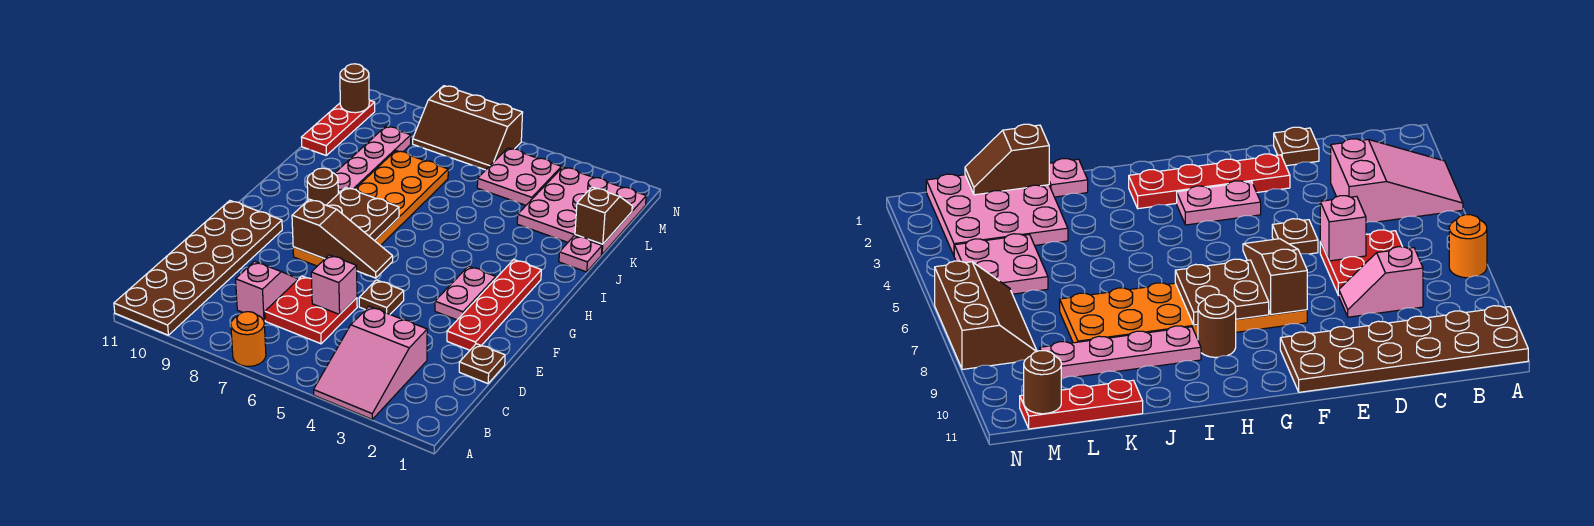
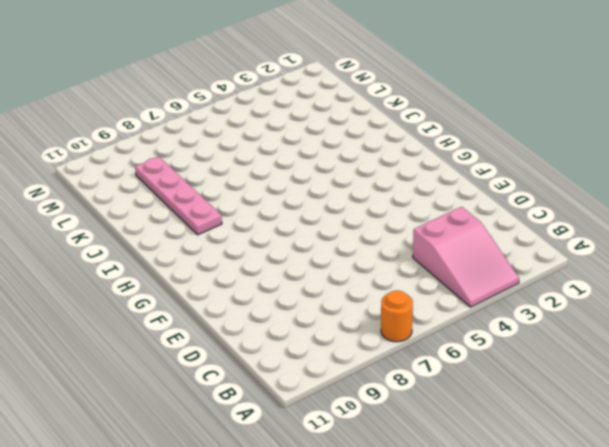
none -> brown plate A10:F11 level 1
none -> red plate C6:D7 level 1
none -> pink slope C8:D8 level 1 top C

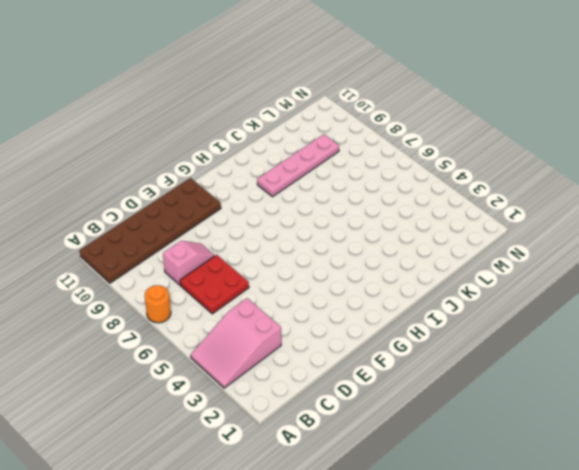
none -> brown plate D1 level 1
none -> red plate E2:H2 level 1
none -> brown plate E5 level 1

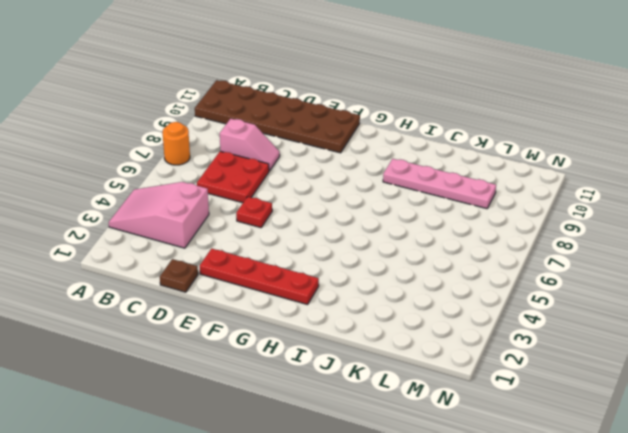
red plate E5 level 1 -> brown plate E5 level 1
none -> pink plate F3:G3 level 1
none -> orange plate F7:K8 level 1
none -> brown round brick H9 level 1

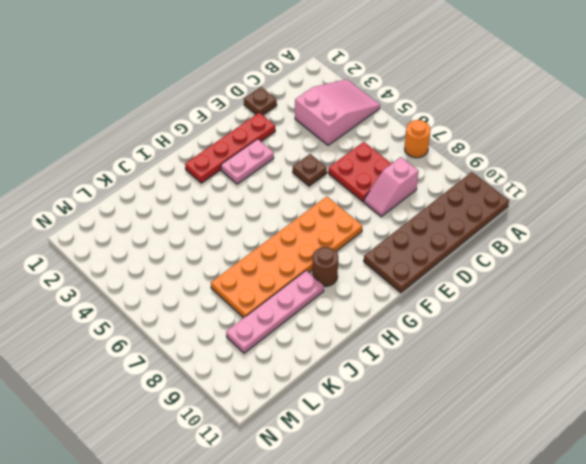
none -> pink plate J1 level 1
none -> pink plate K1:M3 level 1
none -> red plate K11:M11 level 1

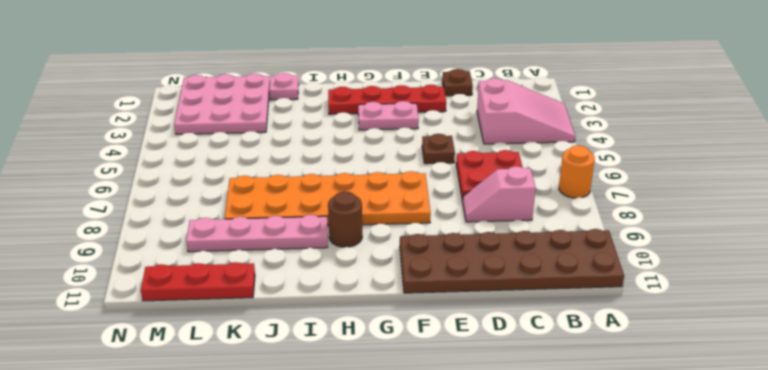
none -> pink plate L4:M5 level 1
none -> brown slope M6:N8 level 1 top N
none -> pink brick D6 level 2

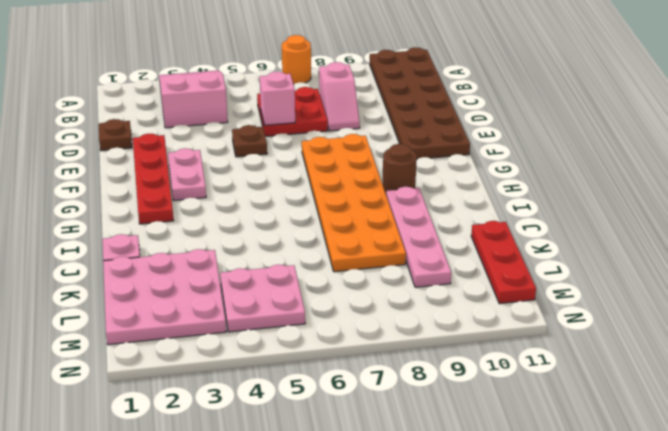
none -> brown slope M6:N8 level 1 top N
none -> brown slope F6:F8 level 2 top 8
none -> brown plate G7:H8 level 2

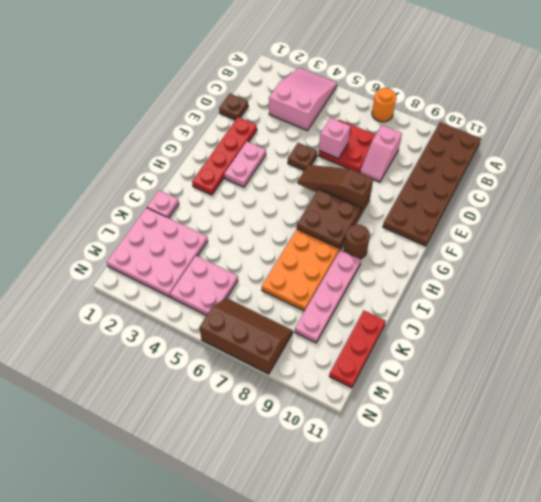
none -> brown slope K1:L1 level 2 top K
none -> brown round brick M11 level 2

